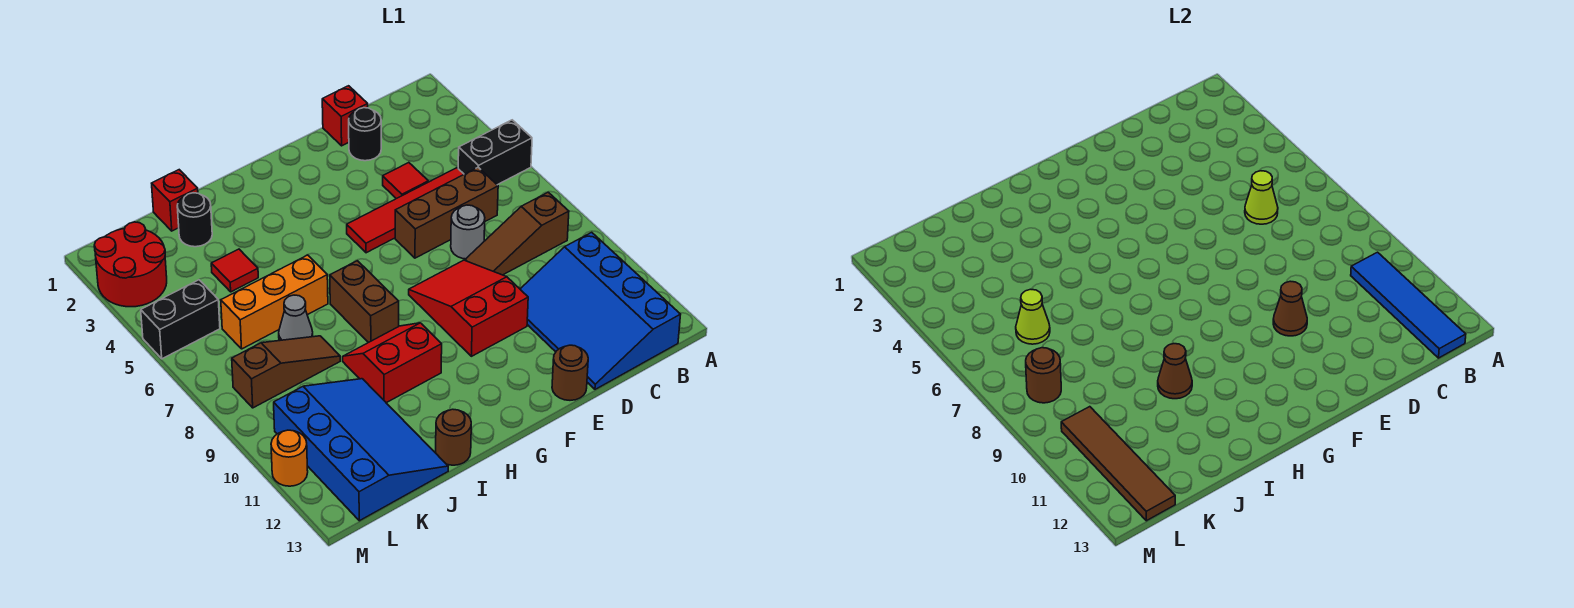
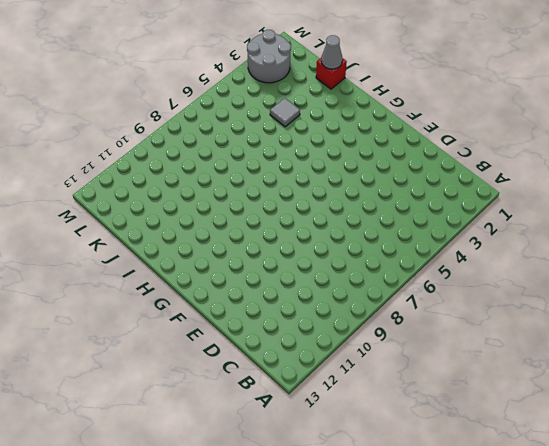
grey cone J1 level 2 -> grey cone J7 level 1
grey tile J4 level 1 -> red tile J4 level 1
grey round brick L2:M3 level 1 -> red round brick L2:M3 level 1
none -> black brick A5:B5 level 1
none -> brown slope B8:D8 level 1 top B
none -> blue slope B10:D13 level 1 top B
none -> red tile C5:F5 level 1

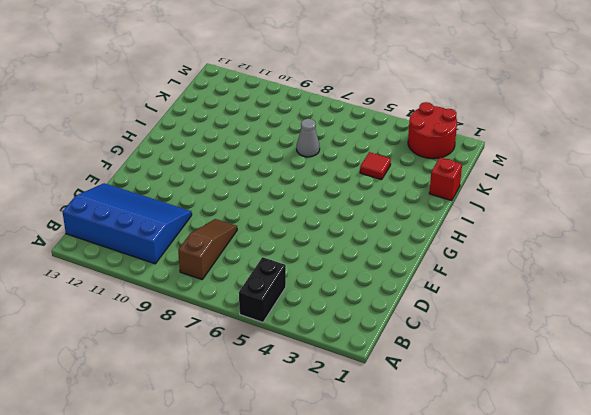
none -> red tile C5:F5 level 1
none -> brown brick C6:E6 level 1
none -> red brick D1 level 1
none -> black round brick D2 level 1

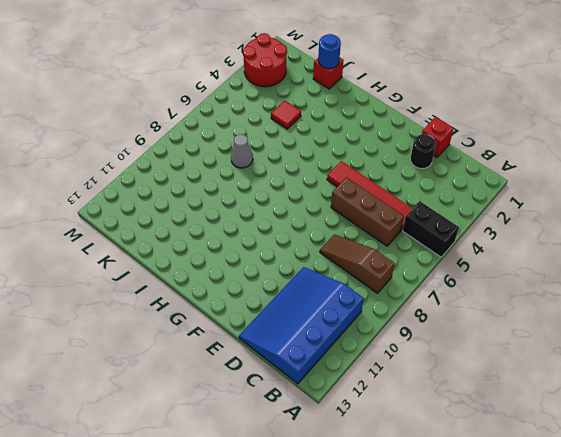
blue round brick J1 level 2 -> none
none -> red tile D4 level 1
none -> grey round brick D7 level 1
none -> red slope E8:F10 level 1 top 10
none -> brown round brick E13 level 1

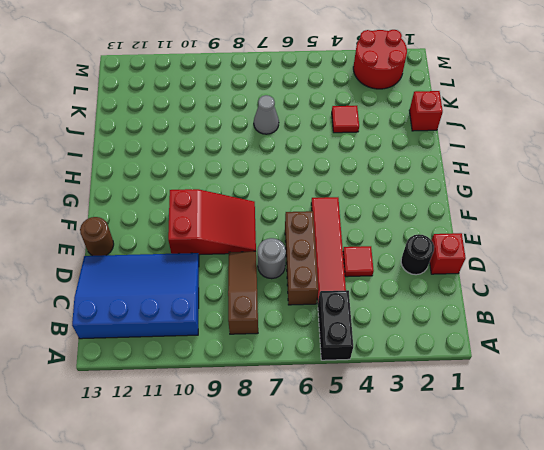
none -> brown brick H7:H8 level 1
none -> red slope H9:I10 level 1 top 10
none -> orange brick I6:K6 level 1
none -> brown round brick I13 level 1

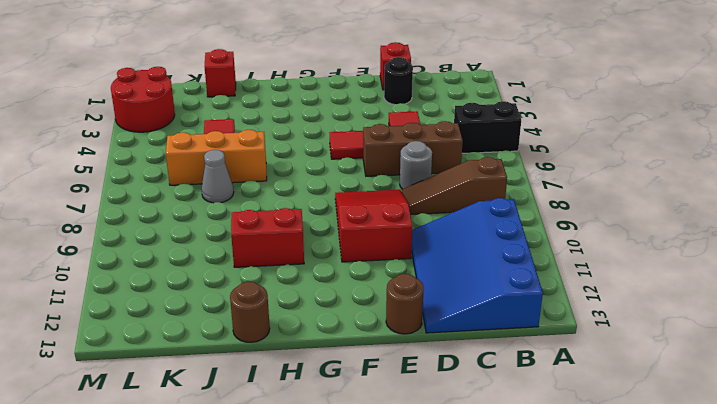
none -> brown brick H7:H8 level 1
none -> black round brick J2 level 1
none -> brown slope J8:L8 level 1 top L
none -> blue slope J10:L13 level 1 top L

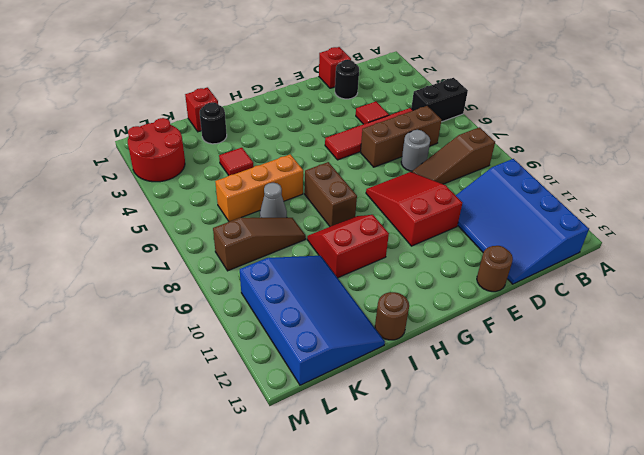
none -> black brick L5:M5 level 1
none -> orange round brick M11 level 1
none -> blue tile B10:B13 level 2
none -> lime cone C6 level 2

